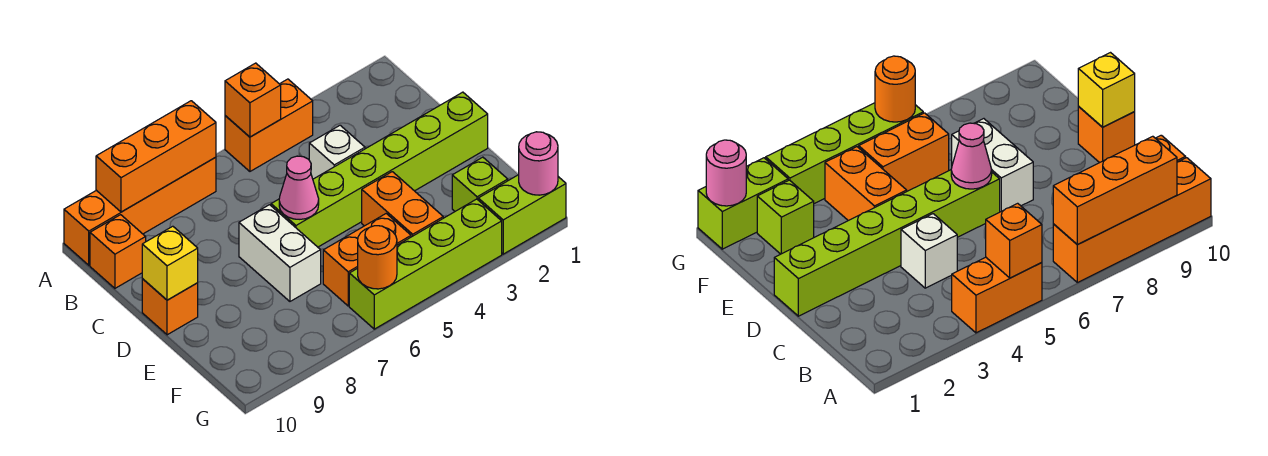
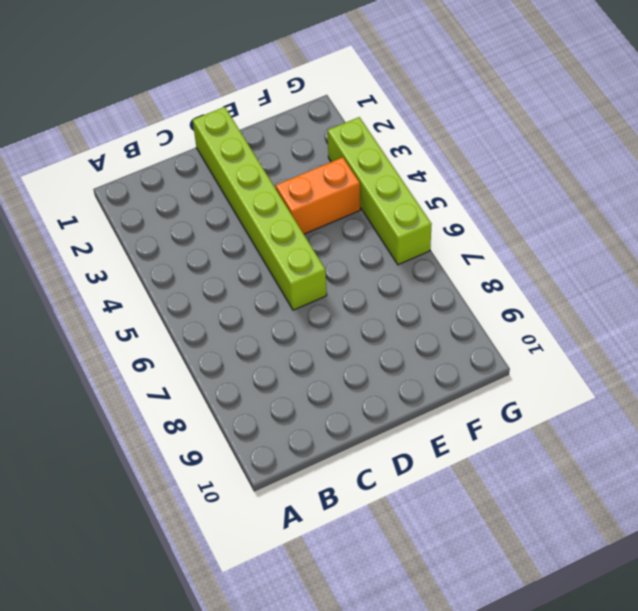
none -> orange brick A4:A5 level 1
none -> orange brick A7:A10 level 1
none -> orange brick B10 level 1

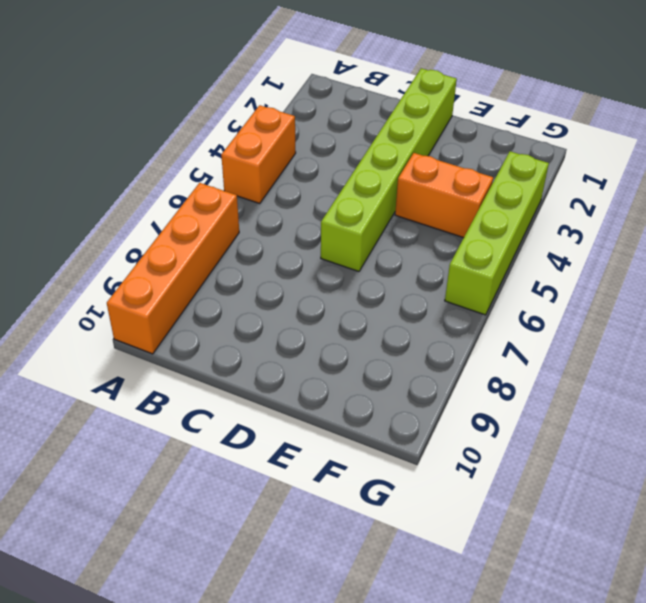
none -> orange brick B10 level 1
none -> white brick C4 level 1
none -> white brick D7:E7 level 1

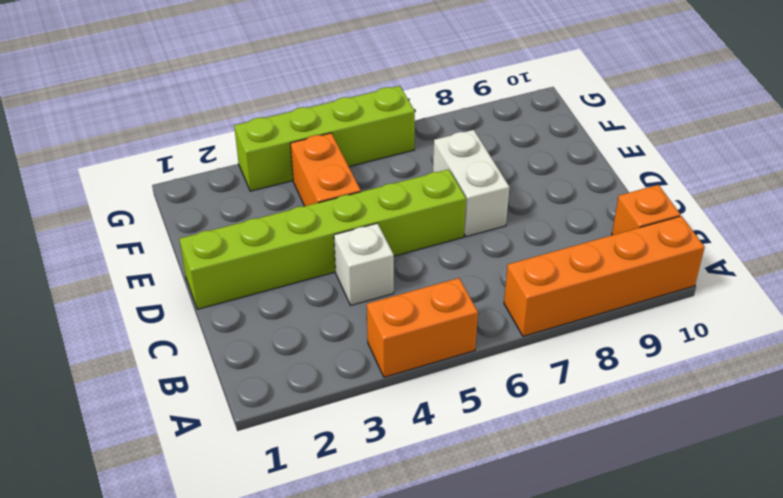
none -> orange brick D10 level 1
none -> lime brick F2 level 1
none -> orange brick F5:F6 level 1

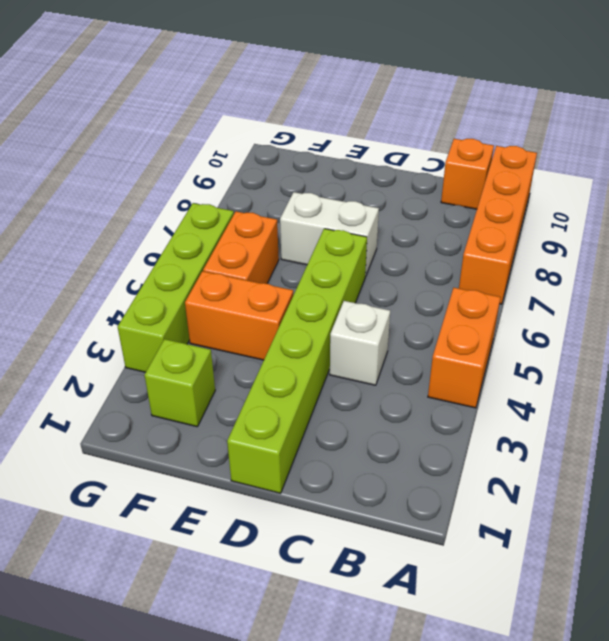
none -> orange brick D10 level 1
none -> lime brick G1:G2 level 1
none -> orange brick A5 level 2

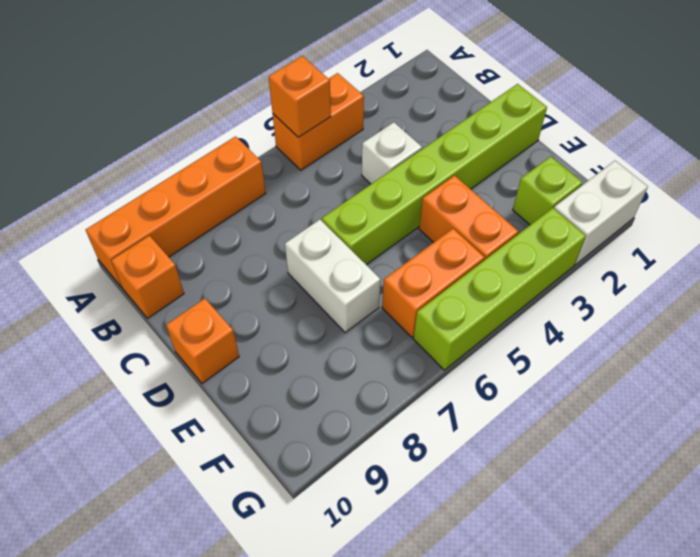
white brick G1:G2 level 1 -> lime brick G1:G2 level 1
none -> orange brick A7:A9 level 2
none -> pink cone D6 level 2
none -> yellow brick D10 level 2

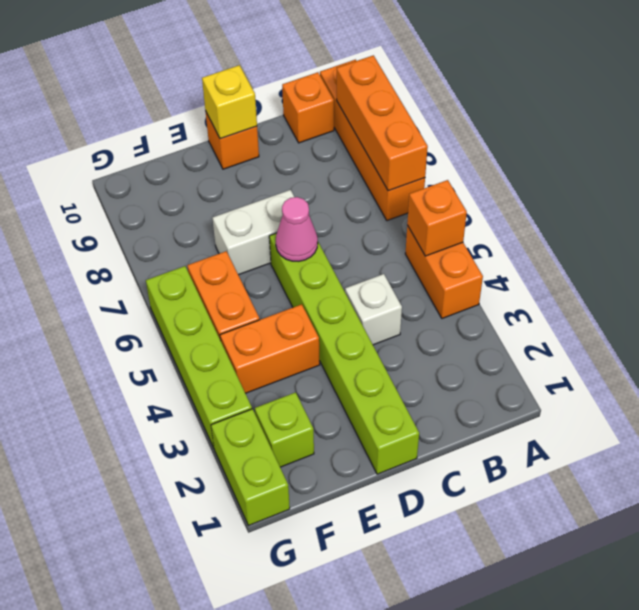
none -> pink round brick G1 level 2
none -> orange round brick G6 level 2

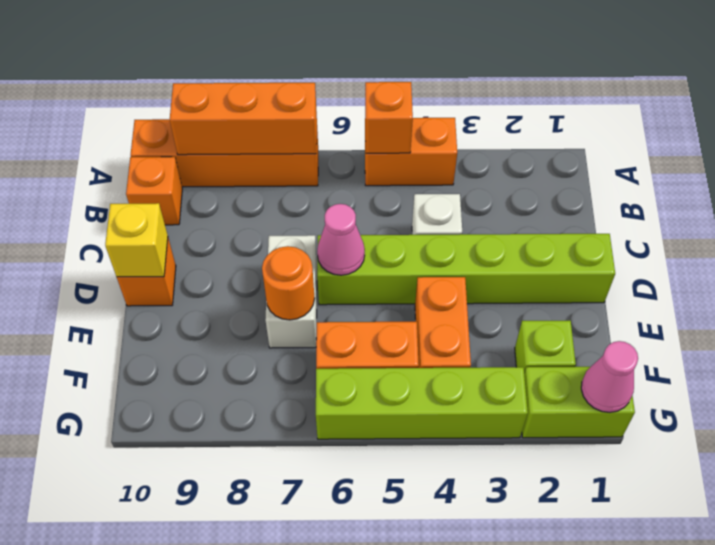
orange round brick E7 level 2 -> orange round brick G6 level 2
pink cone G1 level 2 -> pink round brick G1 level 2

